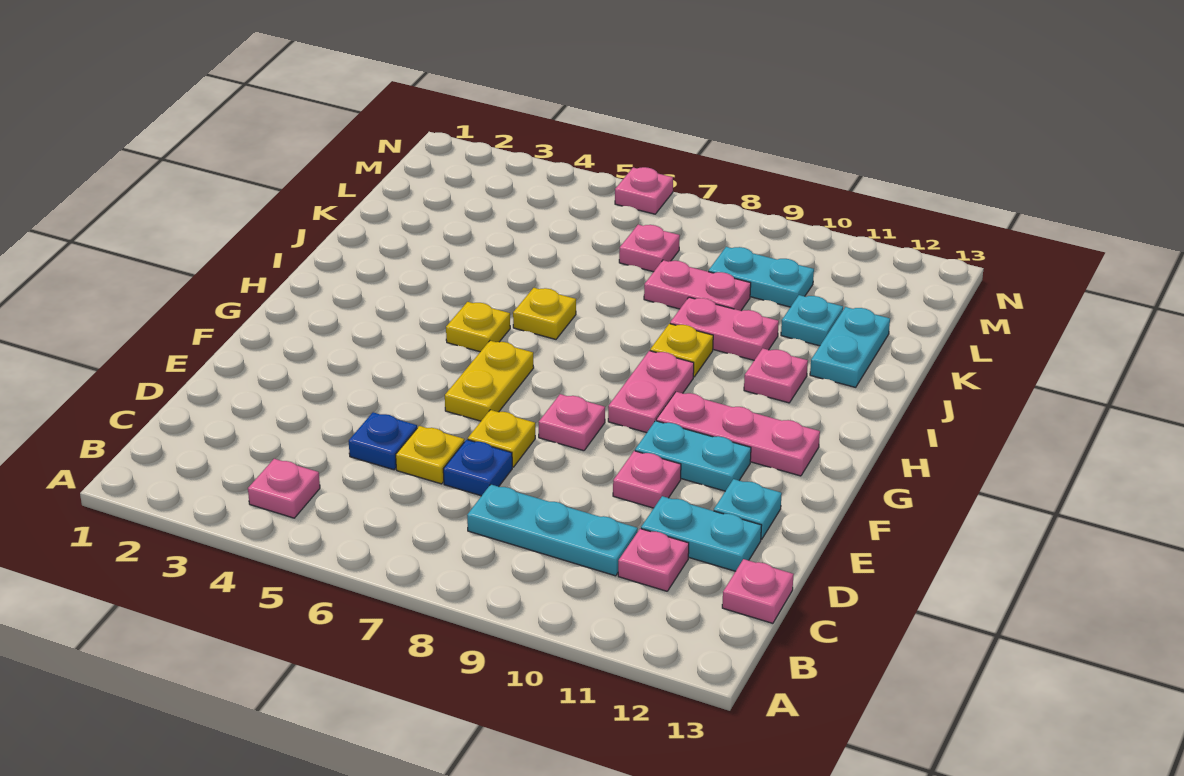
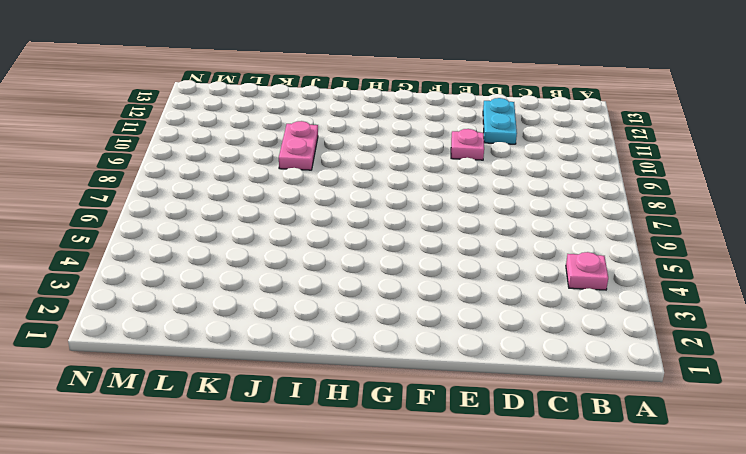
none -> cyan plate C8:C10 level 1
none -> pink plate C11 level 1
none -> pink plate C13 level 1

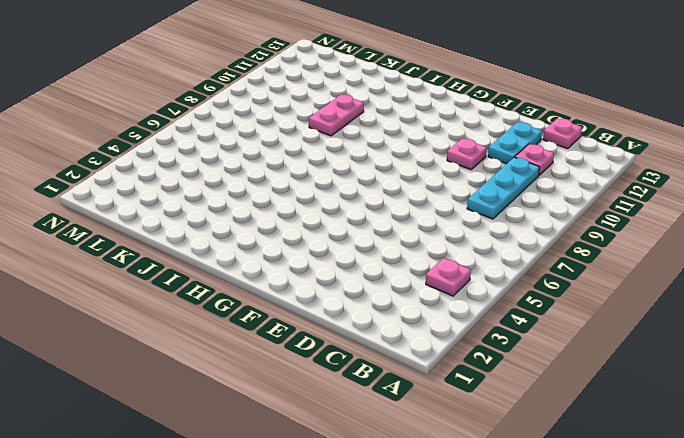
none -> blue plate D5 level 1
none -> yellow plate D6 level 1
none -> blue plate D7 level 1

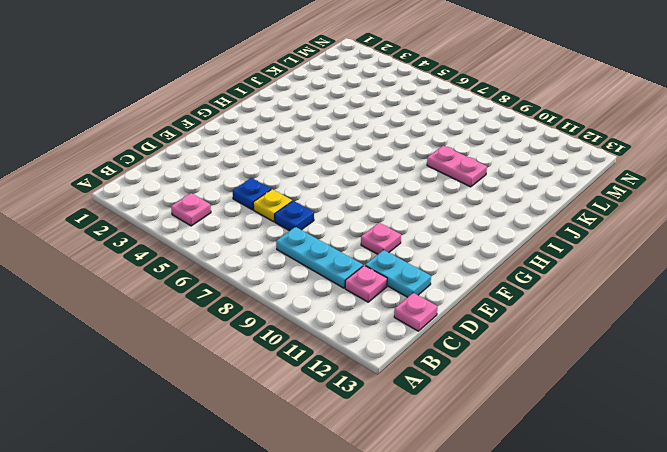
none -> yellow plate E7 level 1
none -> cyan plate E12 level 1
none -> yellow plate F6:G6 level 1

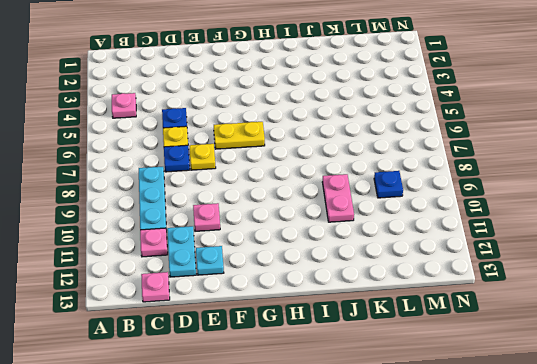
blue plate L9 level 1 -> cyan plate L9:L10 level 1
none -> pink plate F8 level 1
none -> cyan plate F10:F11 level 1
none -> pink plate G9:H9 level 1

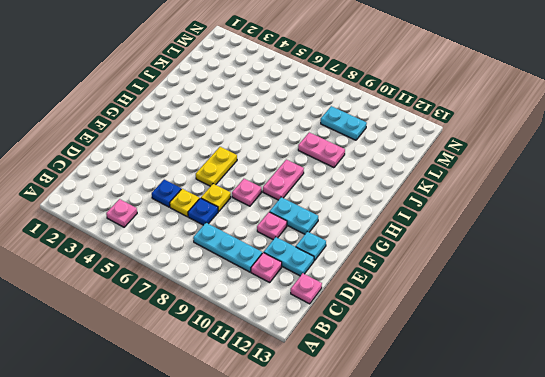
none -> pink plate G10:G12 level 1
none -> yellow plate H5 level 1
none -> yellow plate I6 level 1

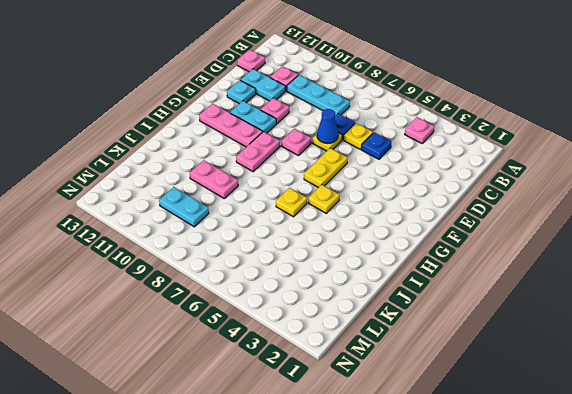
blue cone E7 level 2 -> none
none -> yellow plate I9 level 1
none -> pink plate I11 level 1
none -> cyan plate J12:K12 level 1

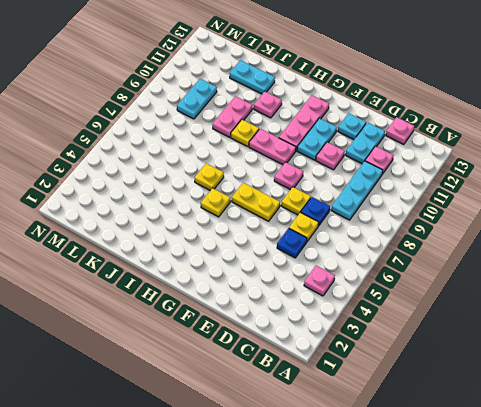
none -> pink plate K8:K9 level 1
none -> cyan plate K11 level 1
none -> pink plate L7 level 1

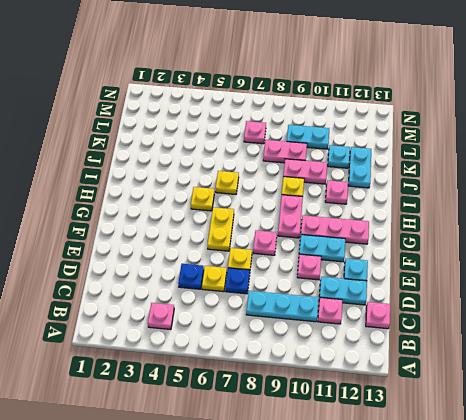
none -> pink plate N6 level 1

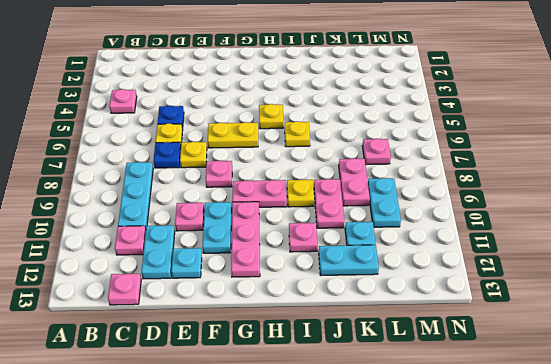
none -> pink plate N6 level 1

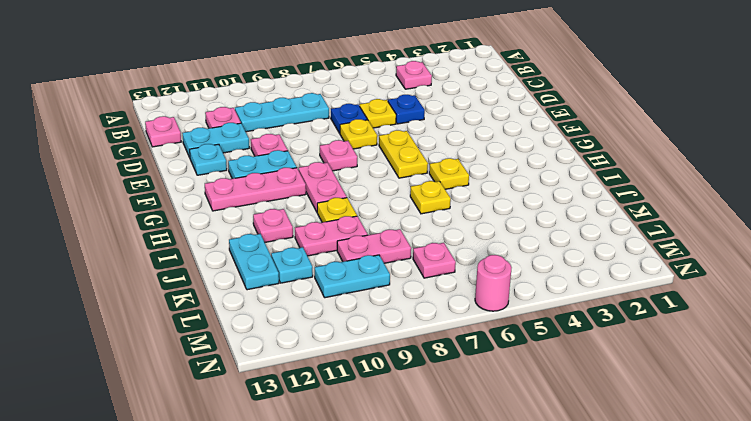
pink round brick N6 level 1 -> pink plate N6 level 1

